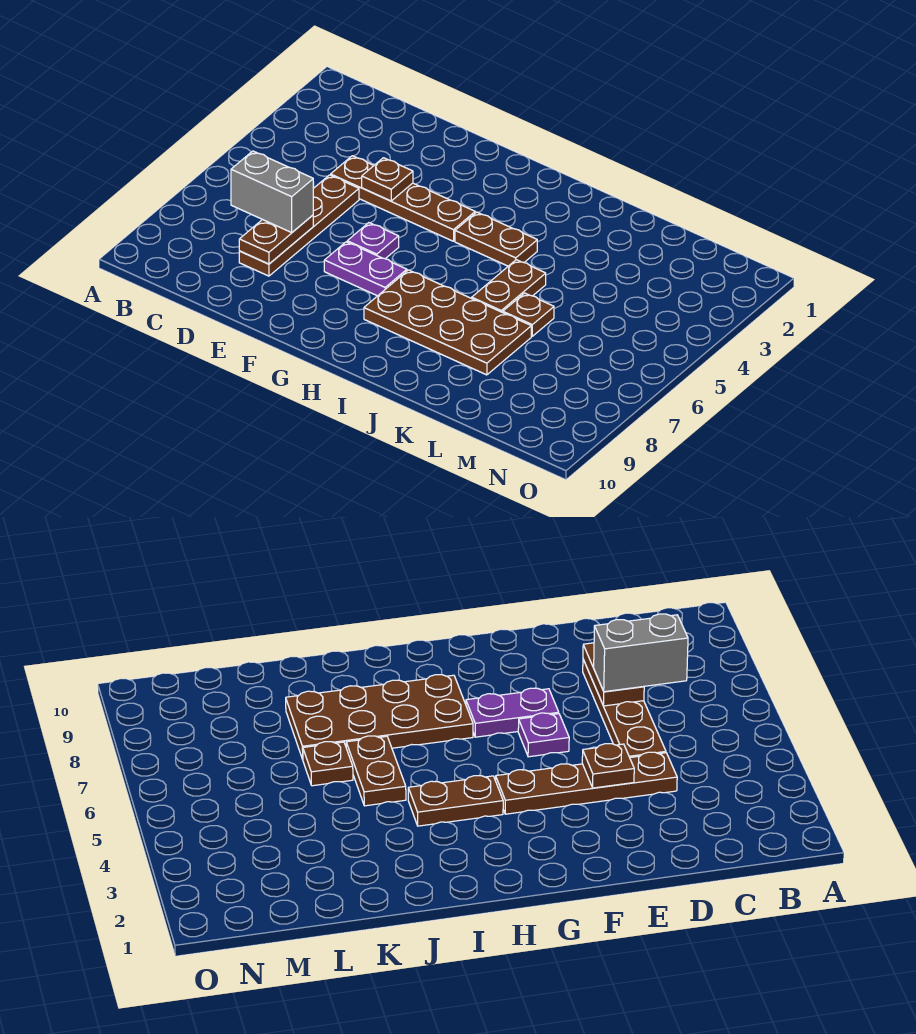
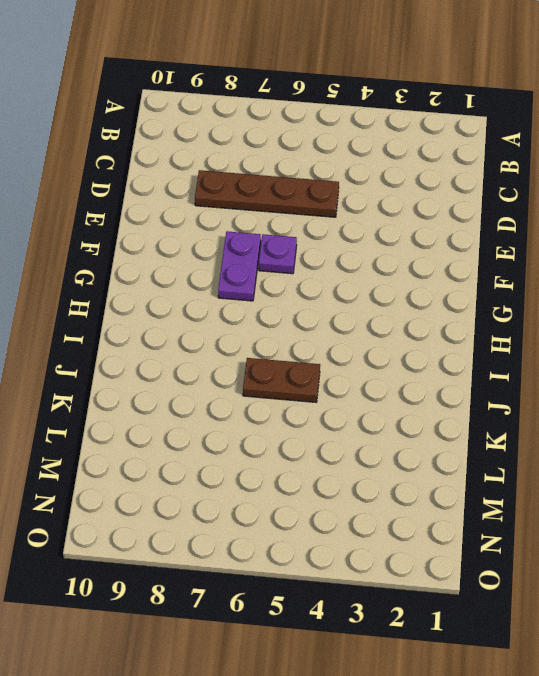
none -> brown plate D4:G4 level 1
none -> brown plate H4:I4 level 1

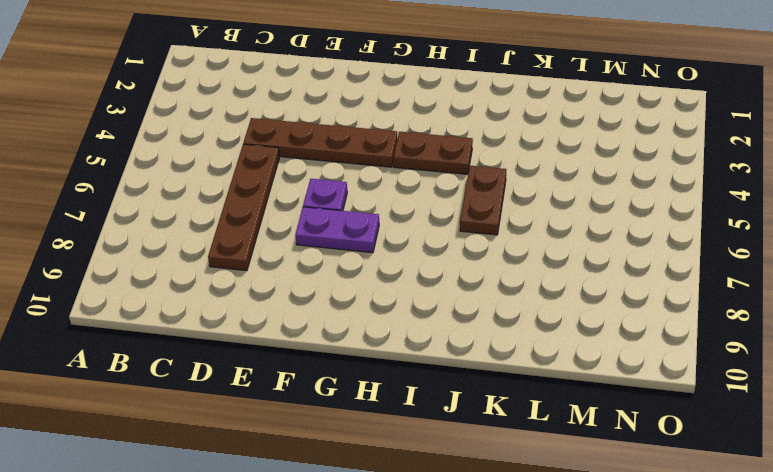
none -> brown plate H7:K8 level 1
none -> brown plate K6 level 1

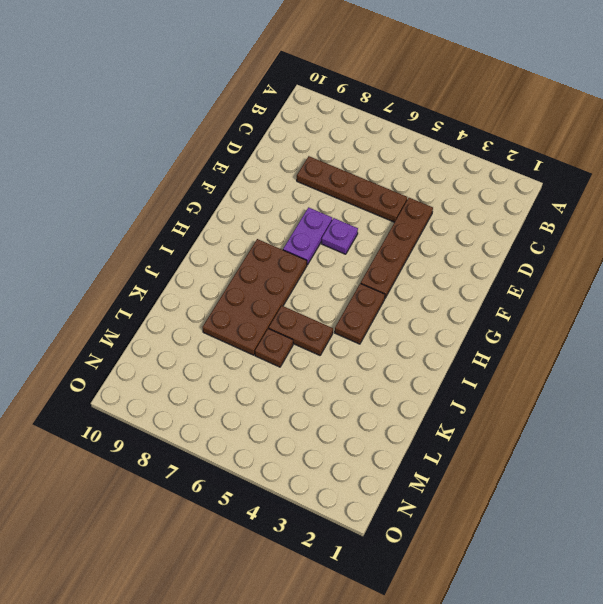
none -> brown plate D7:D8 level 2
none -> brown plate E4 level 2

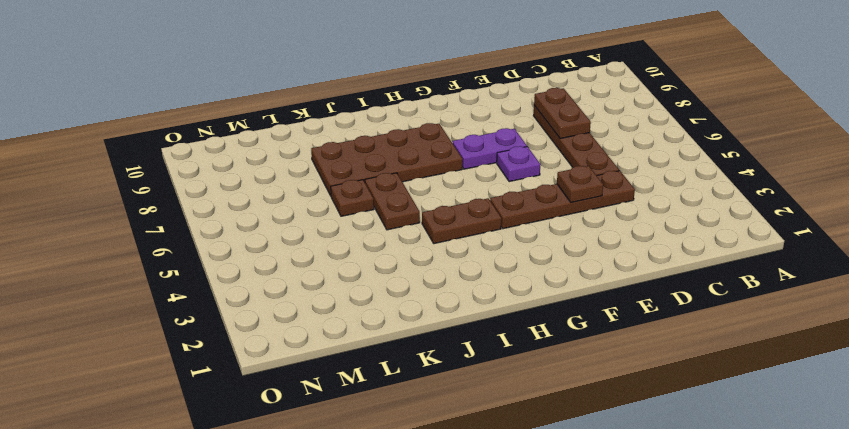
none -> grey brick C7:D7 level 3

